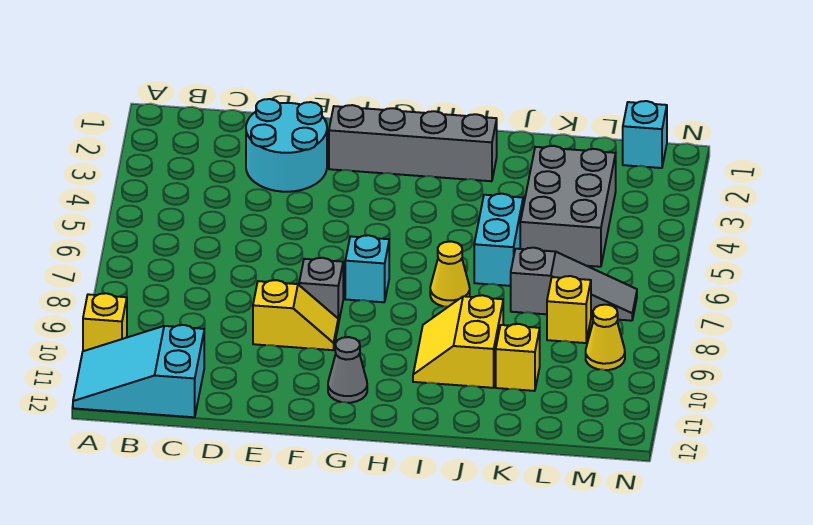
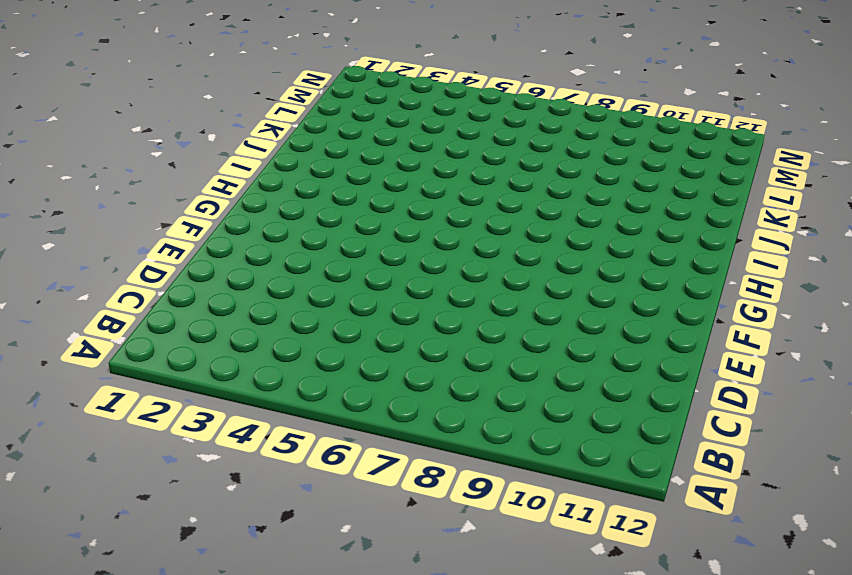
none -> yellow brick A10 level 1
none -> cyan slope A11:C12 level 1 top C
none -> cyan round brick D2:E3 level 1

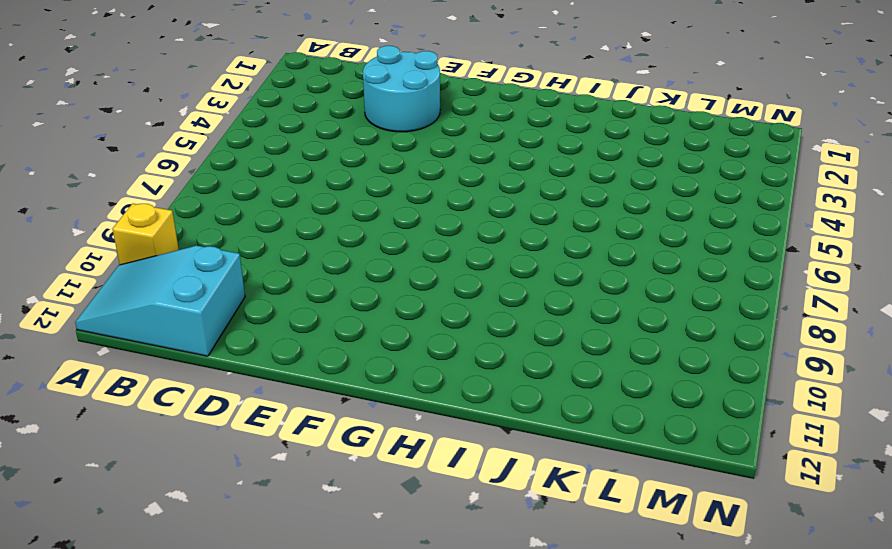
none -> yellow slope E9:F9 level 1 top E
none -> grey brick F2:I2 level 1
none -> grey brick F8 level 1

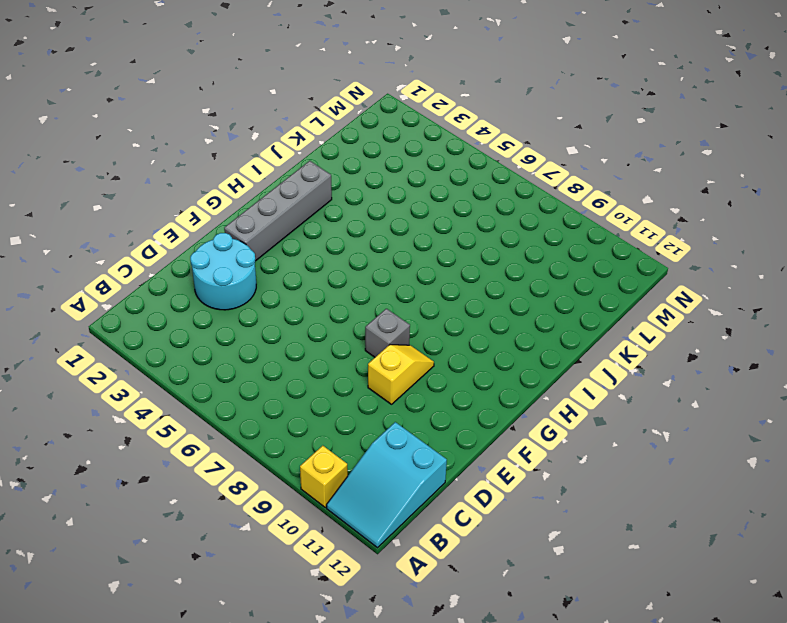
none -> cyan brick G7 level 1
none -> grey cone G11 level 1
none -> yellow cone I7 level 1

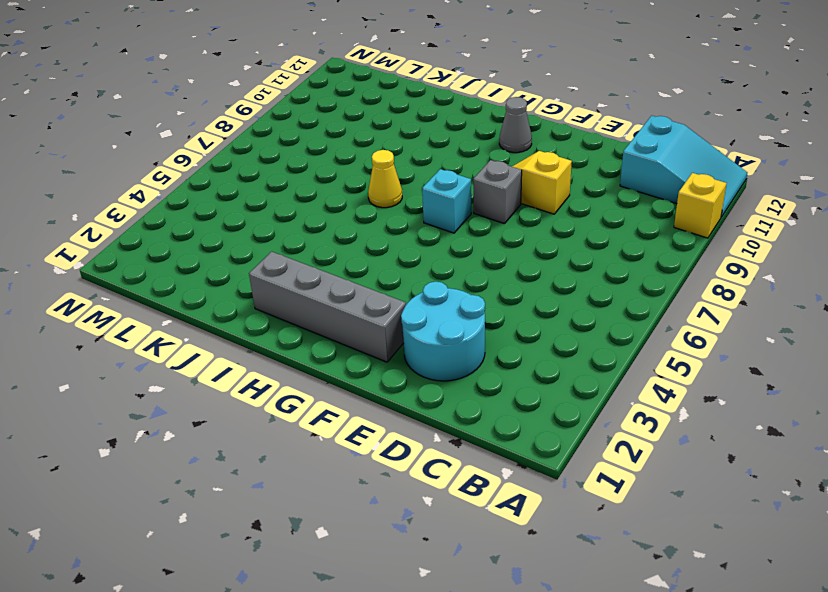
none -> yellow slope I9:J10 level 1 top J
none -> cyan brick J5:J6 level 1
none -> grey brick K3:L5 level 1

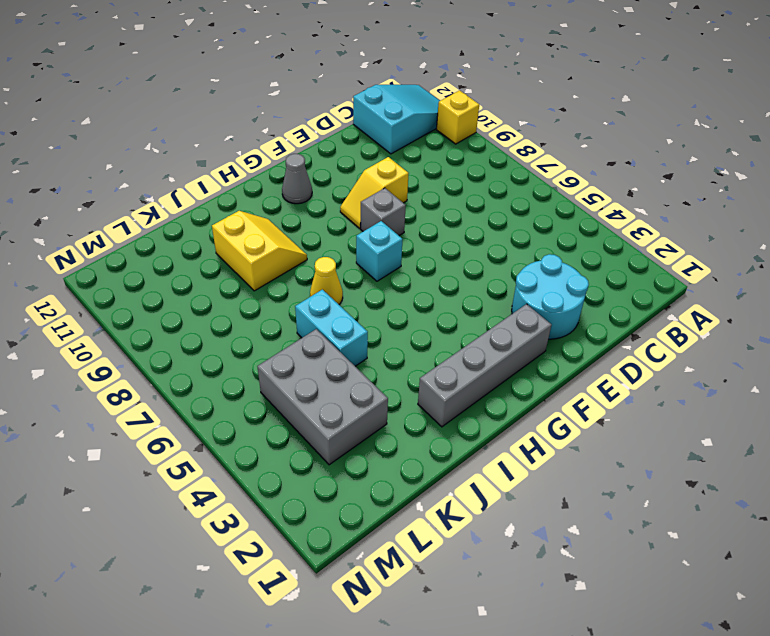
none -> grey slope K7:M7 level 1 top K
none -> yellow brick K10 level 1
none -> yellow brick L8 level 1

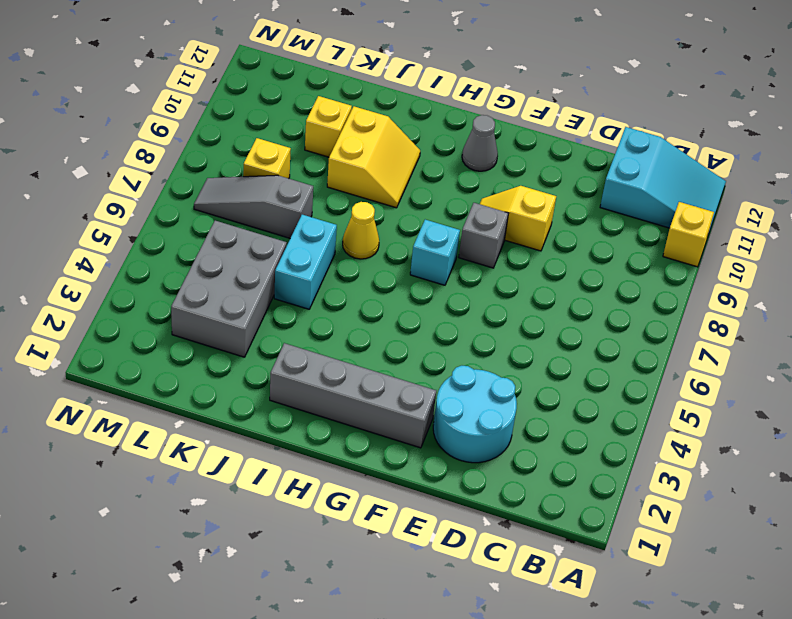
none -> cyan brick M1 level 1
none -> yellow cone M9 level 1

